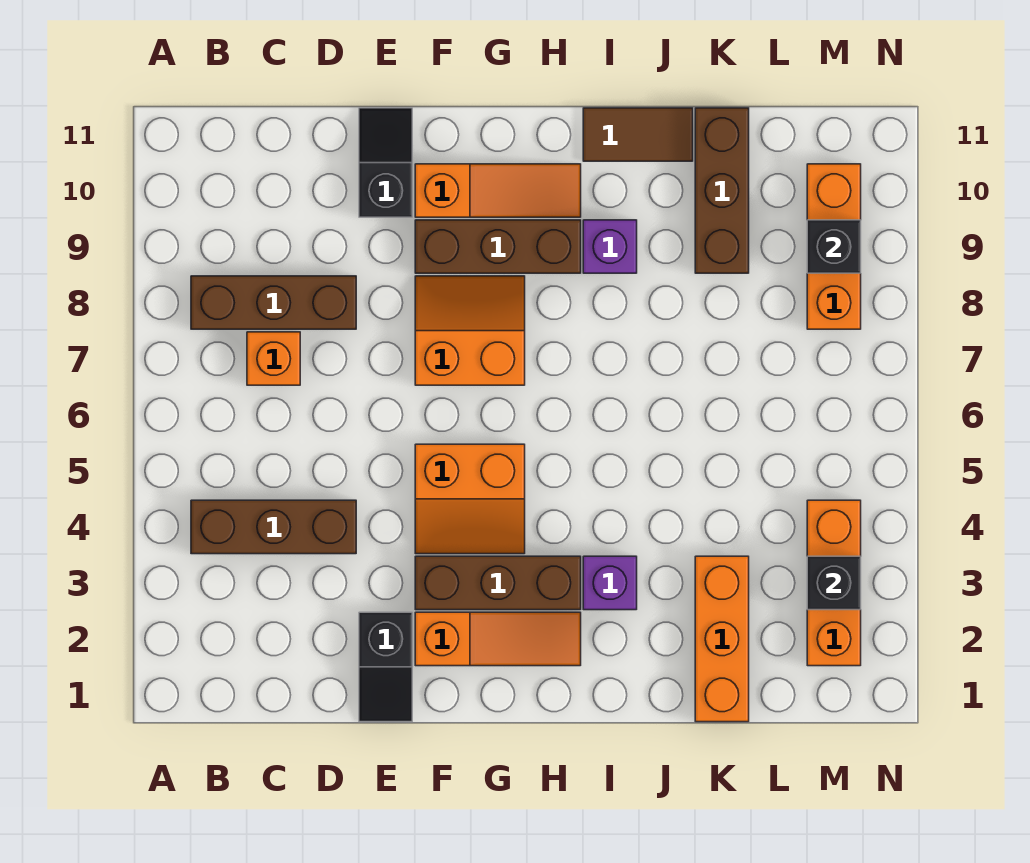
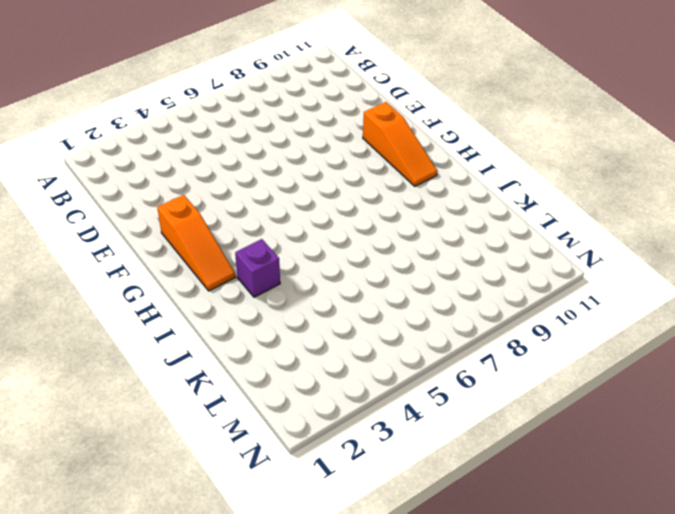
none -> brown brick B4:D4 level 1
none -> brown brick B8:D8 level 1
none -> orange brick C7 level 1

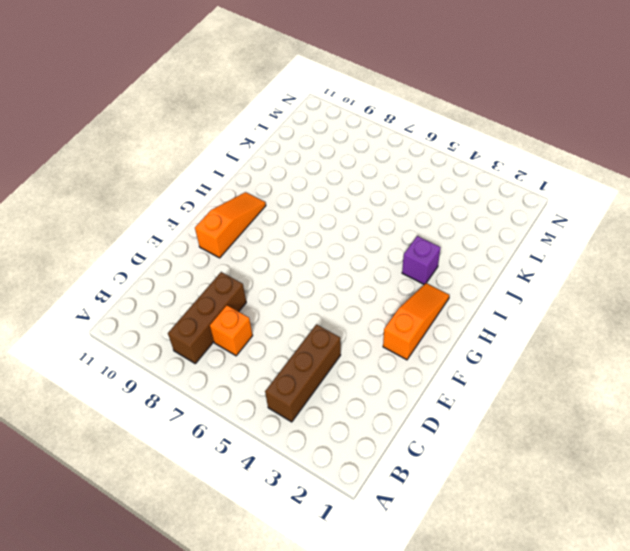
none -> black slope E1:E2 level 1 top 2
none -> black slope E10:E11 level 1 top 10
none -> brown brick F3:H3 level 1

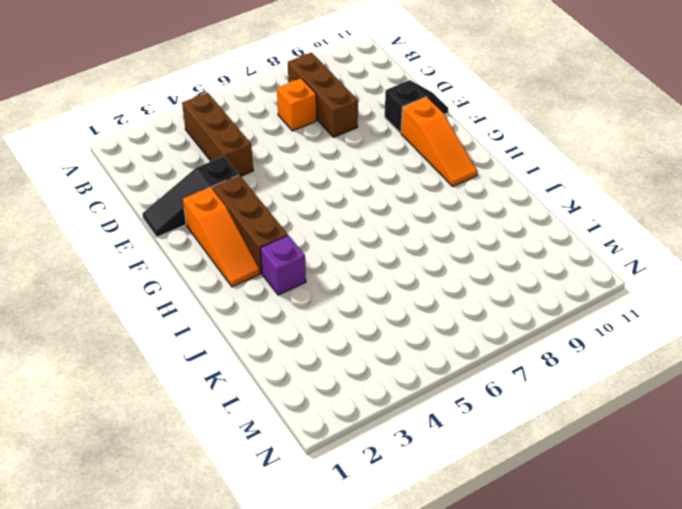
black slope E1:E3 level 1 top 3 -> black slope E1:E2 level 1 top 2
none -> orange slope F4:G5 level 1 top 5
none -> orange slope F7:G8 level 1 top 7
none -> brown brick F9:H9 level 1

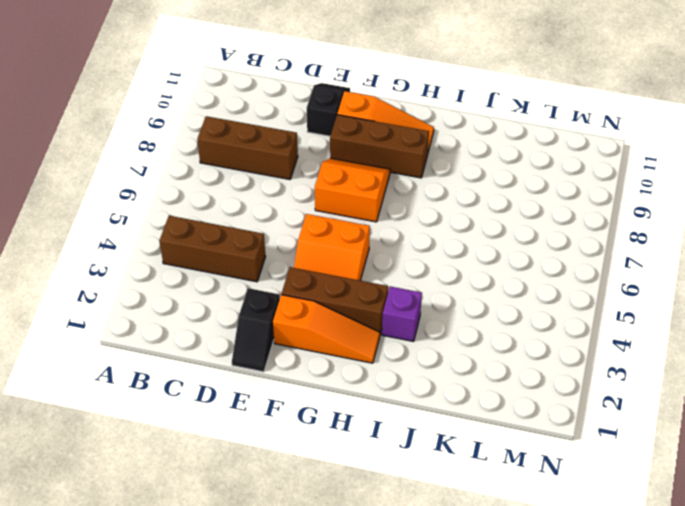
none -> orange brick C7 level 1
none -> purple brick I9 level 1
none -> brown tile I11:J11 level 1

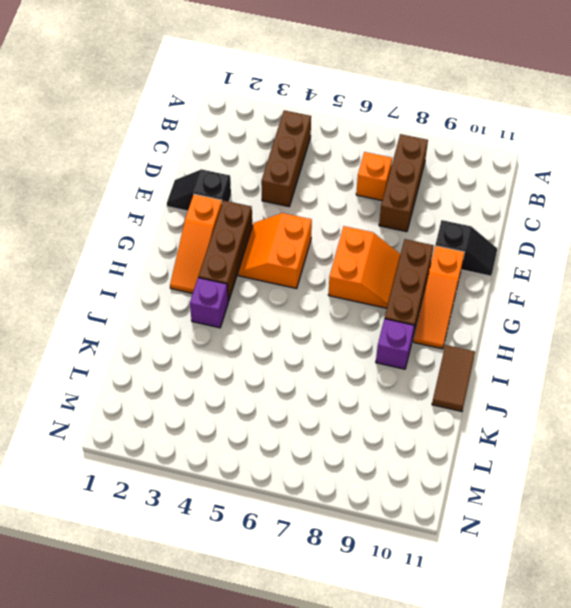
none -> orange brick K1:K3 level 1
none -> brown brick K9:K11 level 1
none -> orange brick M2:M4 level 1

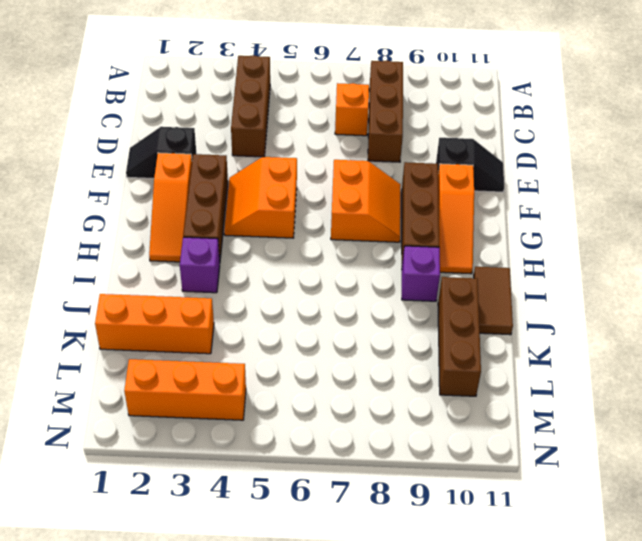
brown brick J10:L10 level 1 -> brown brick K9:K11 level 1
none -> orange brick M8:M10 level 1
none -> black brick M3 level 2
none -> black brick M9 level 2

